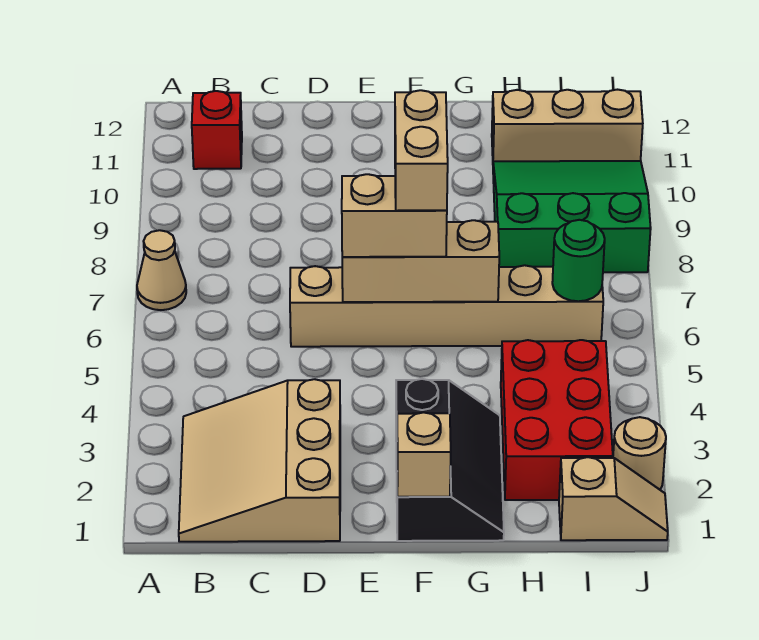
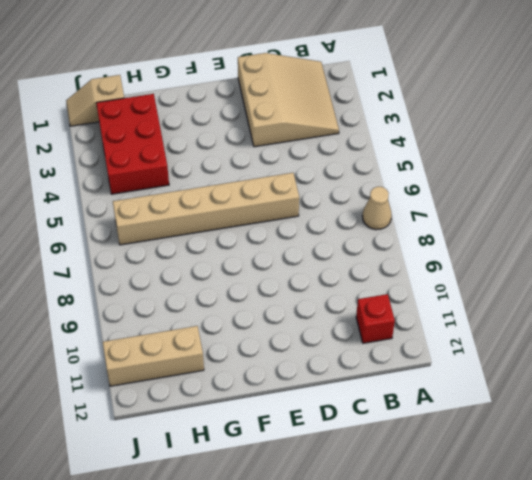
none -> black slope F1:G3 level 1 top F
none -> green slope H8:J10 level 1 top 8
none -> tan round brick J2 level 1

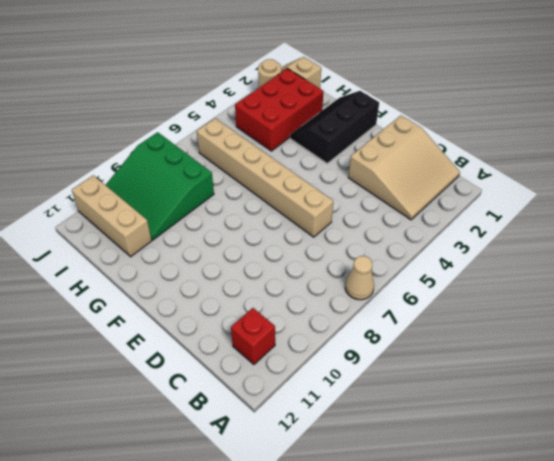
none -> tan brick E6:G6 level 2
none -> tan brick F1 level 2
none -> green round brick I6 level 2

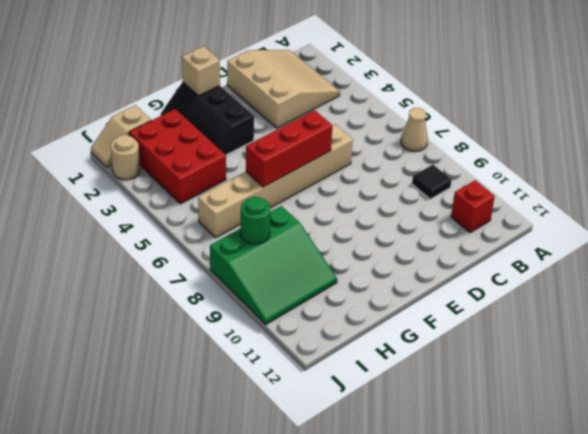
black tile B9 level 1 -> none
red brick E6:G6 level 2 -> tan brick E6:G6 level 2
green round brick I8 level 2 -> green round brick I6 level 2
none -> tan brick H11:J11 level 1
none -> tan brick E6:F6 level 3
none -> tan brick F6:F7 level 4

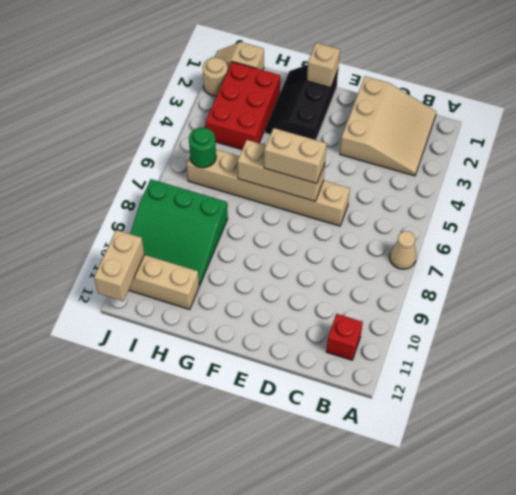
tan brick J11:J12 level 2 -> tan brick F6:F7 level 4

